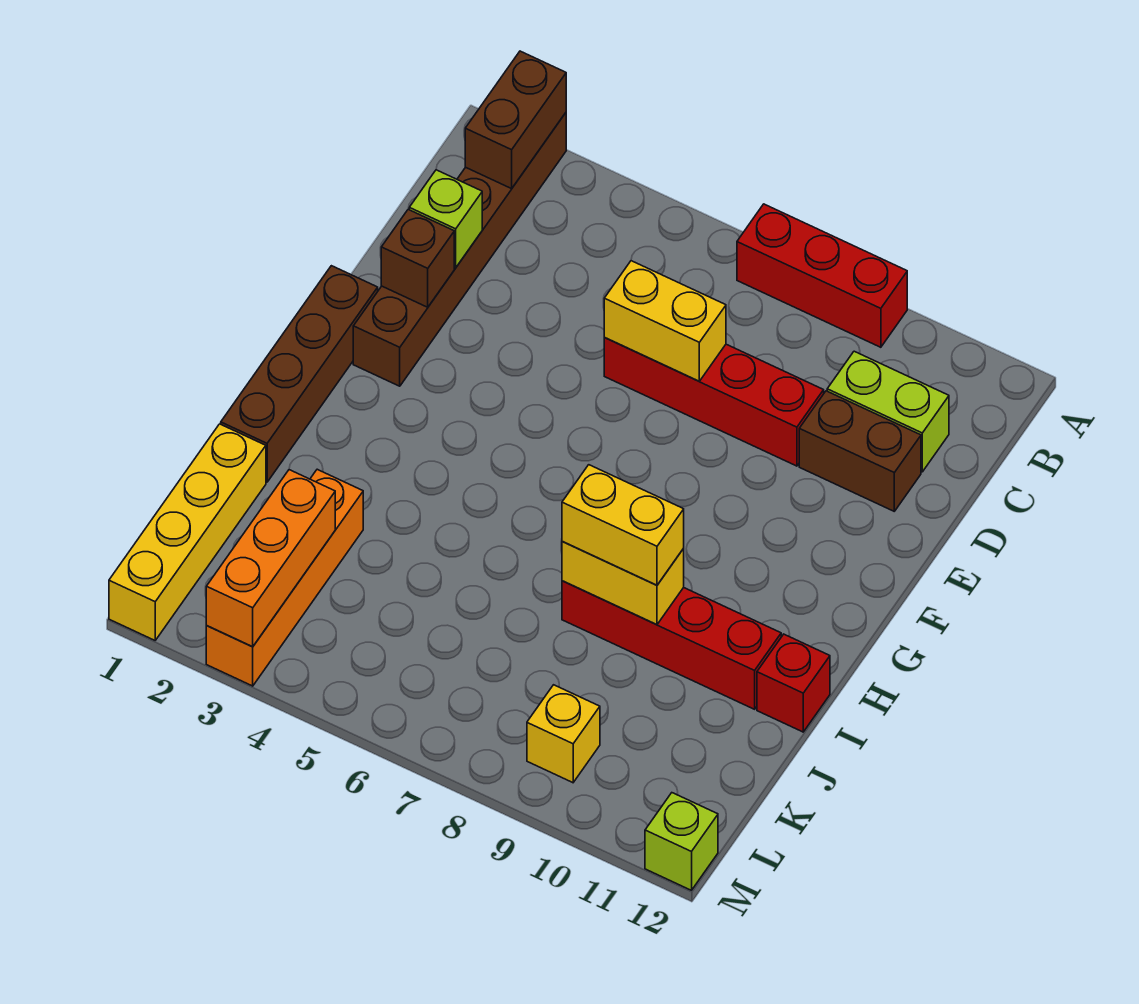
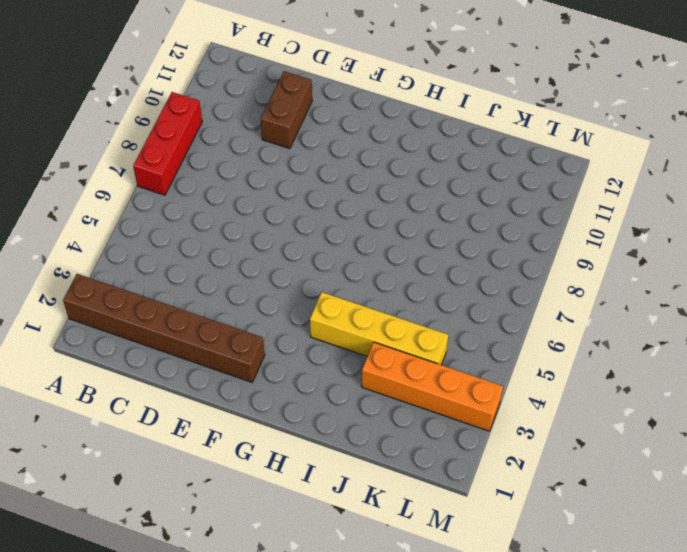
yellow brick H4:K4 level 1 -> yellow brick J1:M1 level 1
none -> lime brick C10:C11 level 1
none -> red brick D6:D9 level 1
none -> brown brick F1:I1 level 1

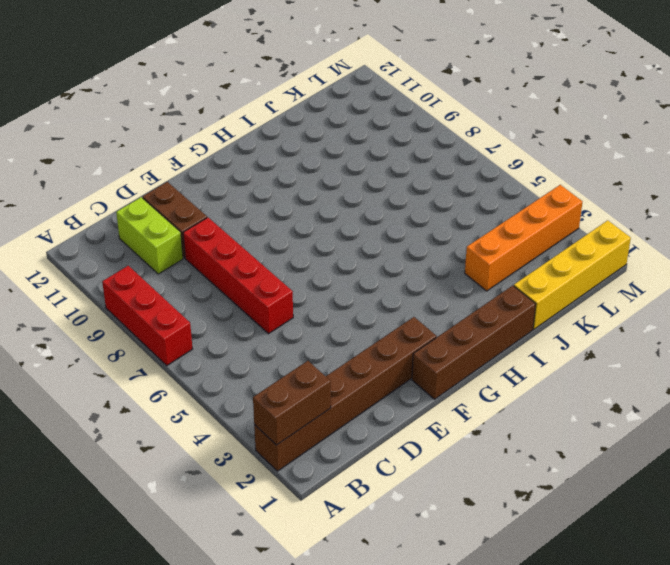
none -> red brick I8:I11 level 1
none -> red brick I12 level 1
none -> yellow brick L9 level 1

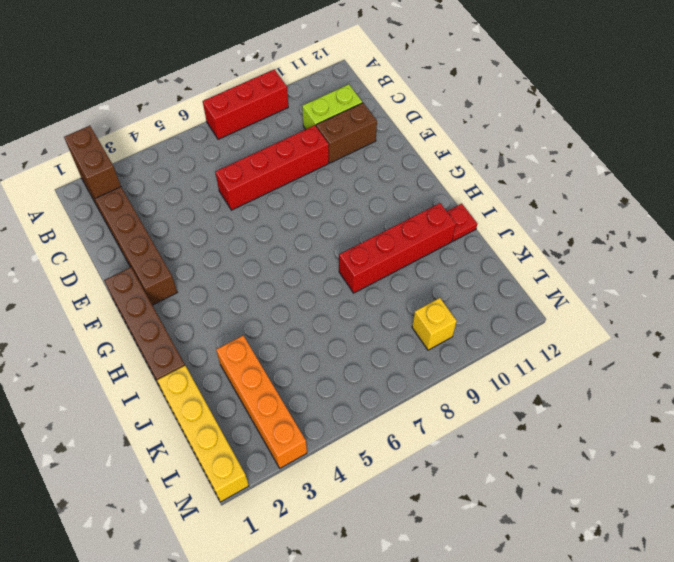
red plate I12 level 1 -> red brick I12 level 1
none -> lime brick M12 level 1
none -> lime brick D2 level 2
none -> yellow brick D6:D7 level 2

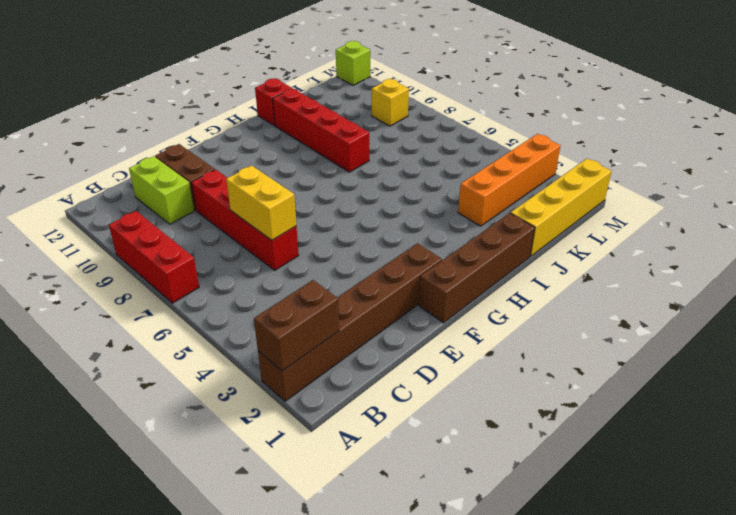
none -> lime brick D2 level 2
none -> brown brick E2 level 2
none -> yellow brick I8:I9 level 2

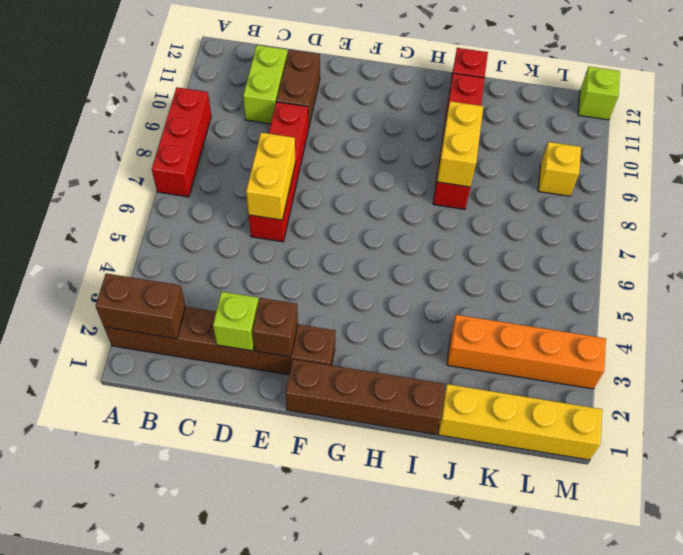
none -> orange brick K3:M3 level 2
none -> yellow brick I8:I9 level 3

